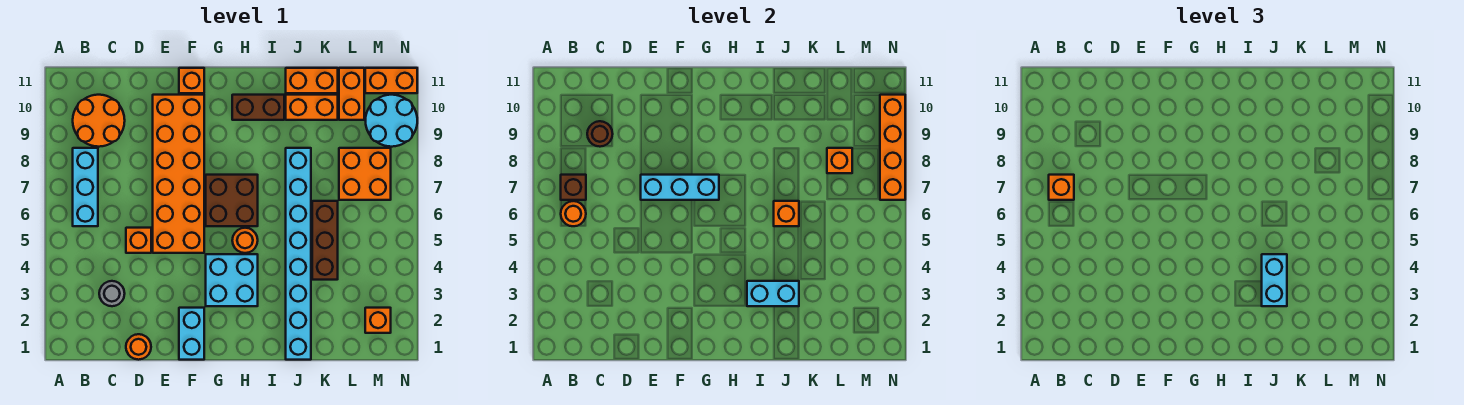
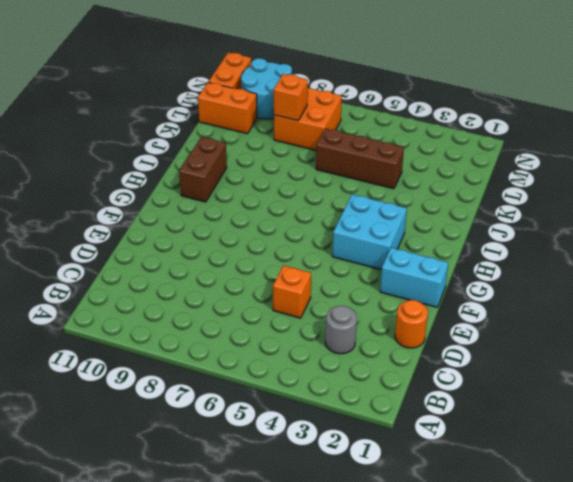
none -> cyan brick B6:B8 level 1
none -> orange round brick B9:C10 level 1
none -> orange brick E5:F10 level 1
none -> orange brick F11 level 1

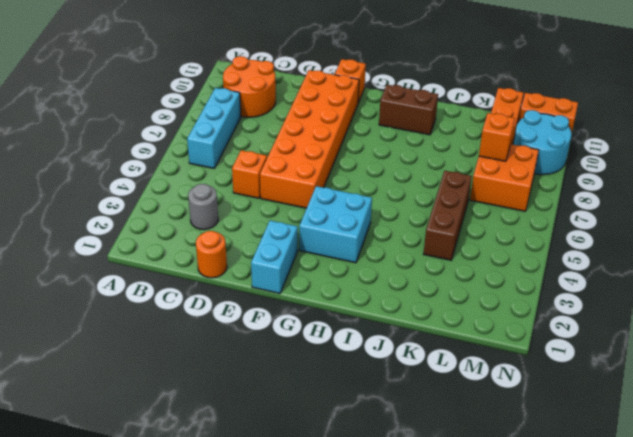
none -> brown brick G6:H7 level 1
none -> orange round brick H5 level 1
none -> cyan brick J1:J8 level 1
none -> orange brick J10:K10 level 1

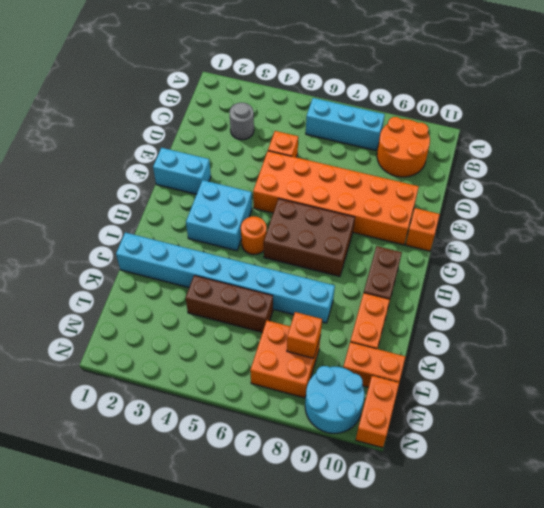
brown brick G6:H8 level 1 -> brown brick G6:H7 level 1
none -> orange round brick D1 level 1
none -> orange brick J11:K11 level 1
none -> orange brick M2 level 1
none -> orange round brick B6 level 2

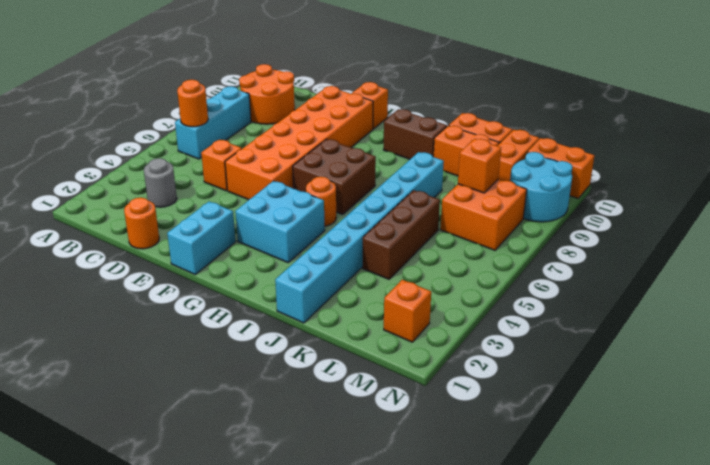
none -> brown brick B7 level 2
none -> brown round brick C9 level 2
none -> cyan brick E7:G7 level 2
none -> cyan brick I3:J3 level 2

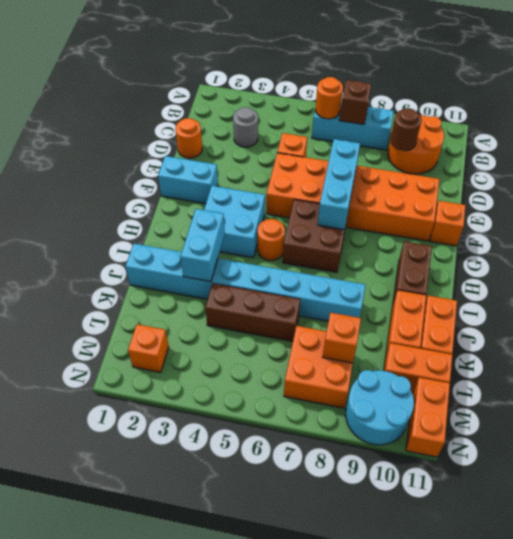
none -> orange brick J6 level 2
none -> orange brick N7:N10 level 2
none -> orange brick B7 level 3
none -> cyan brick J3:J4 level 3

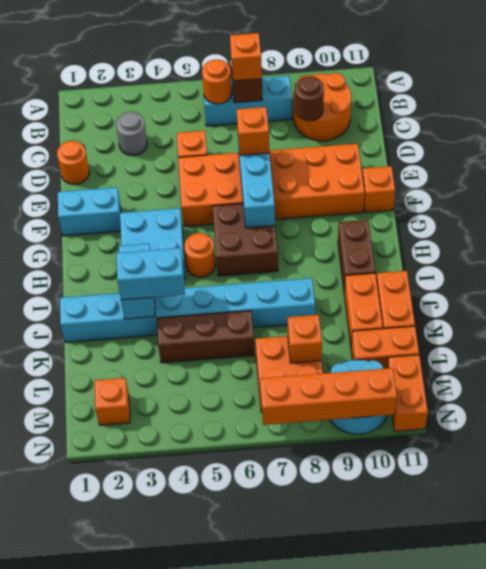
orange brick E7 level 3 -> orange brick J6 level 2

